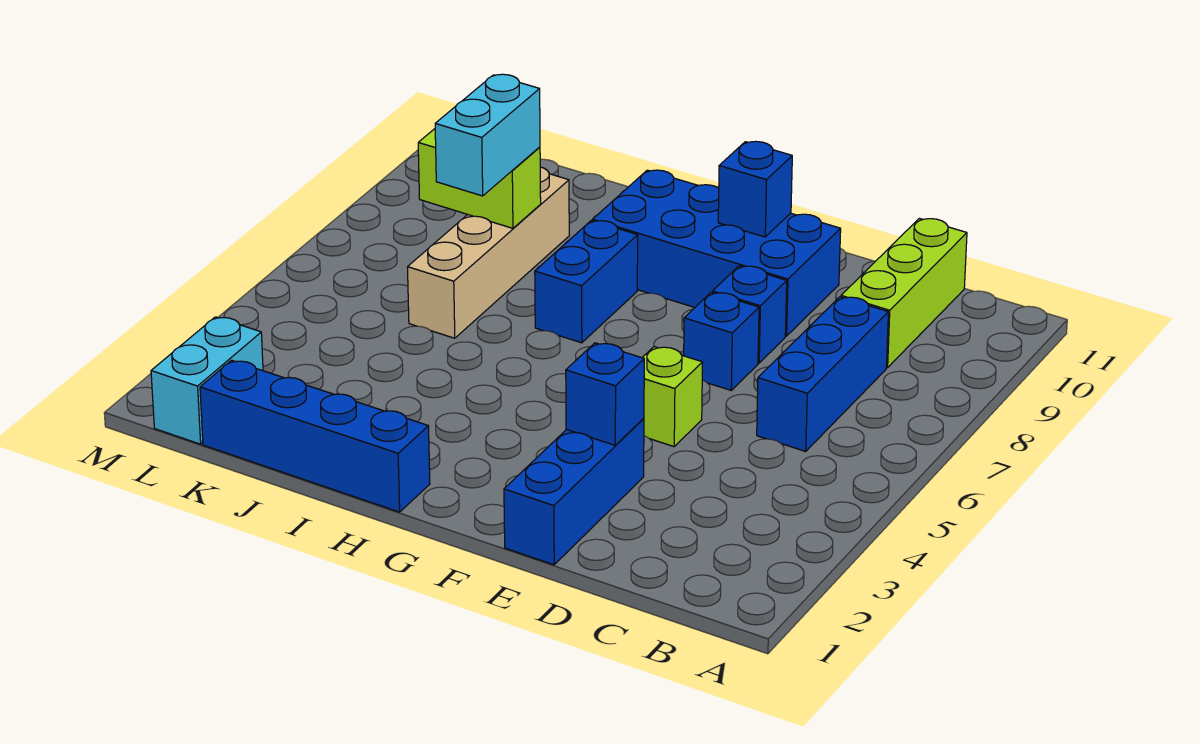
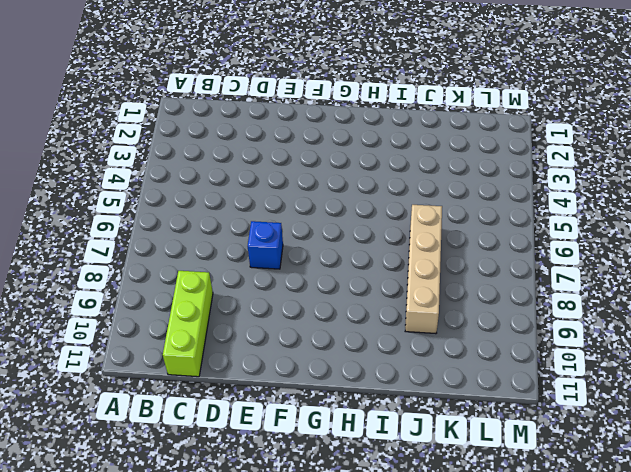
none -> blue brick C6:C8 level 1
none -> blue brick E1:E3 level 1
none -> lime brick E5 level 1

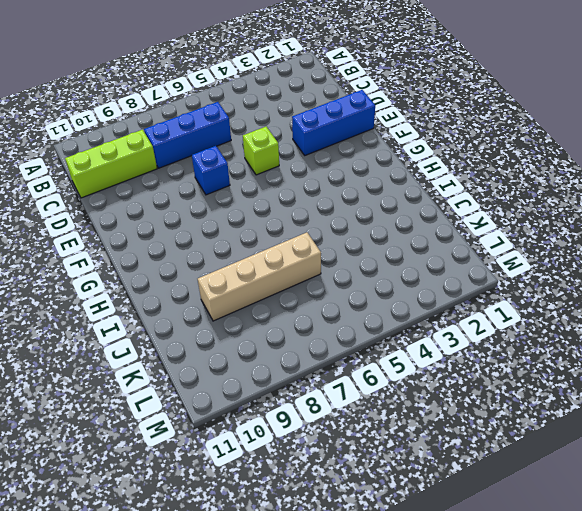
none -> blue brick E8 level 1
none -> blue brick E9:H10 level 1
none -> blue brick H1:K1 level 1

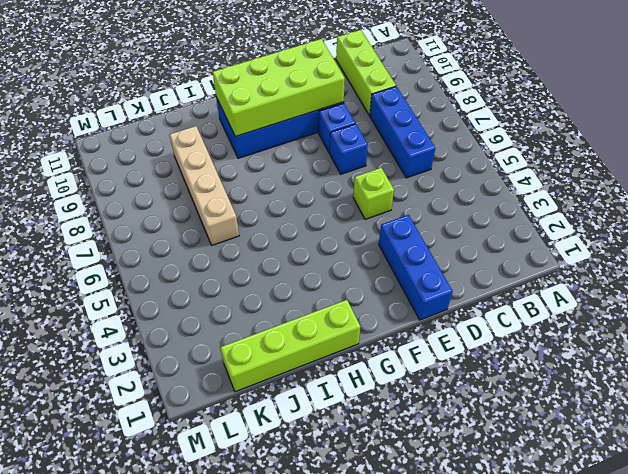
lime brick E9:H10 level 2 -> blue brick F10 level 2
lime brick H1:K1 level 1 -> blue brick H1:K1 level 1
none -> blue brick H7:H8 level 1
none -> cyan brick L1:L2 level 1
none -> blue brick E3 level 2

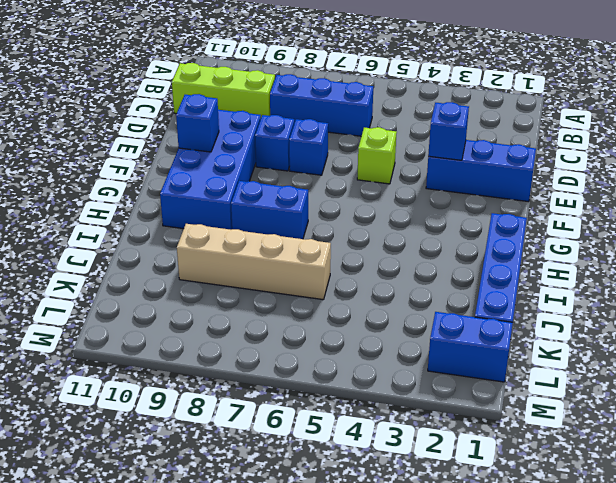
blue brick L1:L2 level 1 -> cyan brick L1:L2 level 1
none -> lime brick J8:K8 level 2
none -> cyan brick J7:J8 level 3

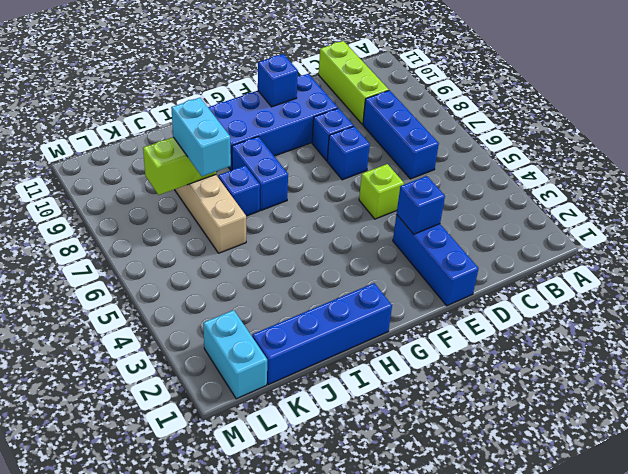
blue brick I7 level 1 -> none

